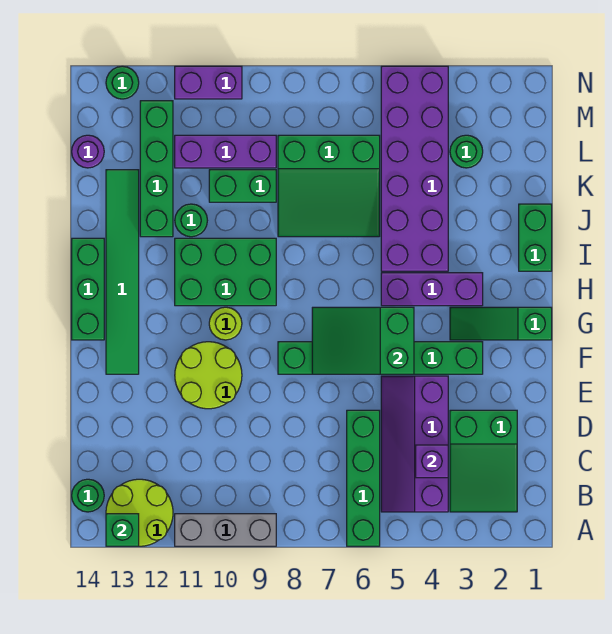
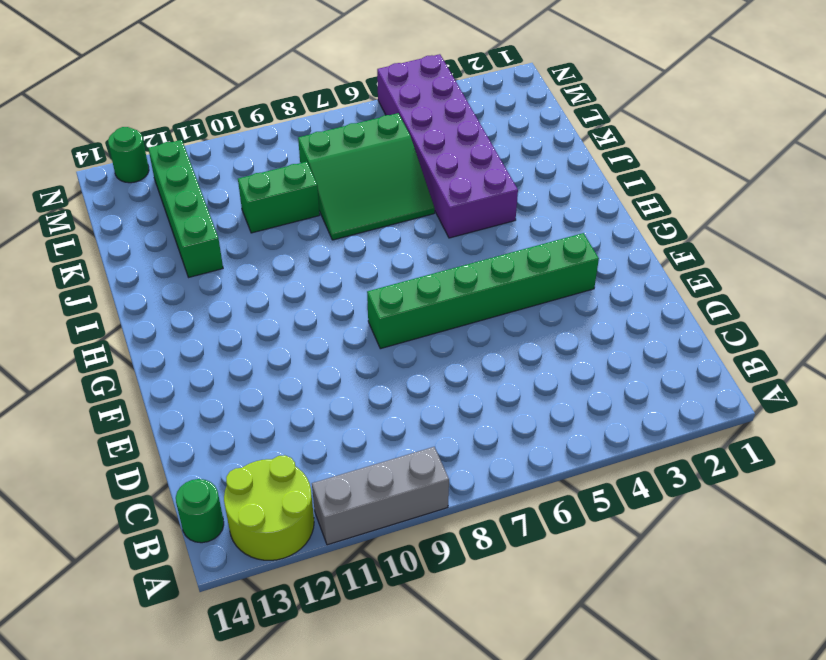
none -> green brick A6:D6 level 1
none -> green slope B2:D3 level 1 top D
none -> purple slope B4:E5 level 1 top 4

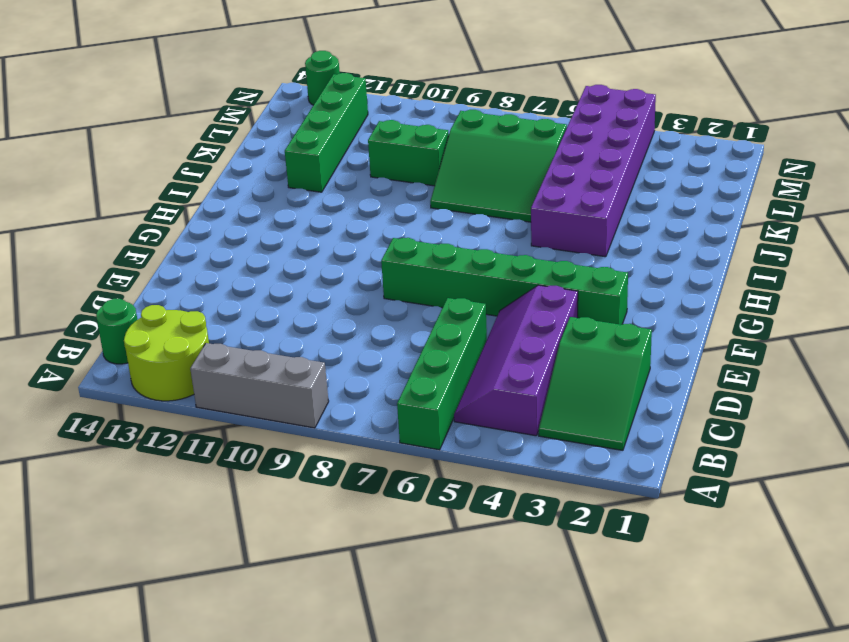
none -> lime round brick E10:F11 level 1
none -> green tile F13:K13 level 1
none -> green slope G1:G3 level 1 top 1

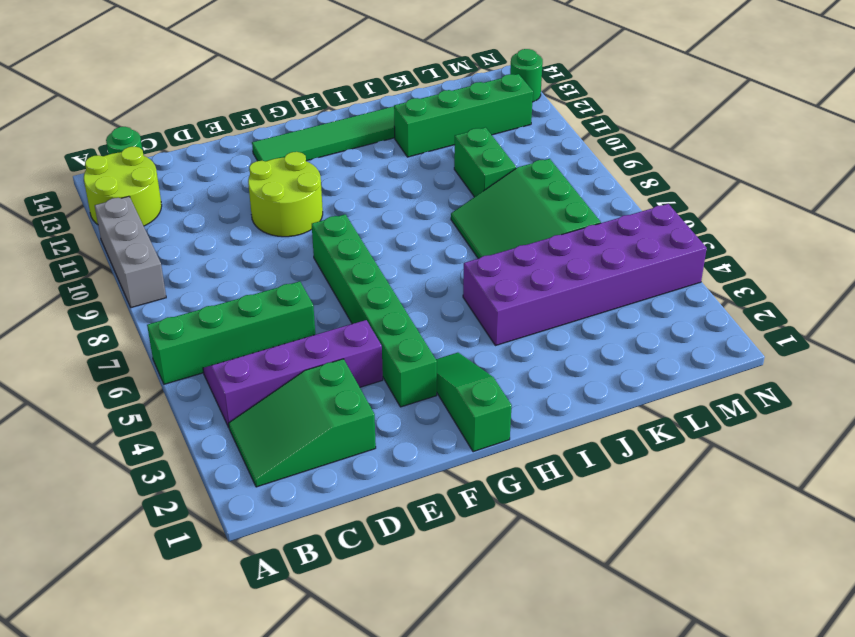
none -> lime round brick G10 level 1
none -> green brick G14:I14 level 1
none -> purple brick H3:H5 level 1

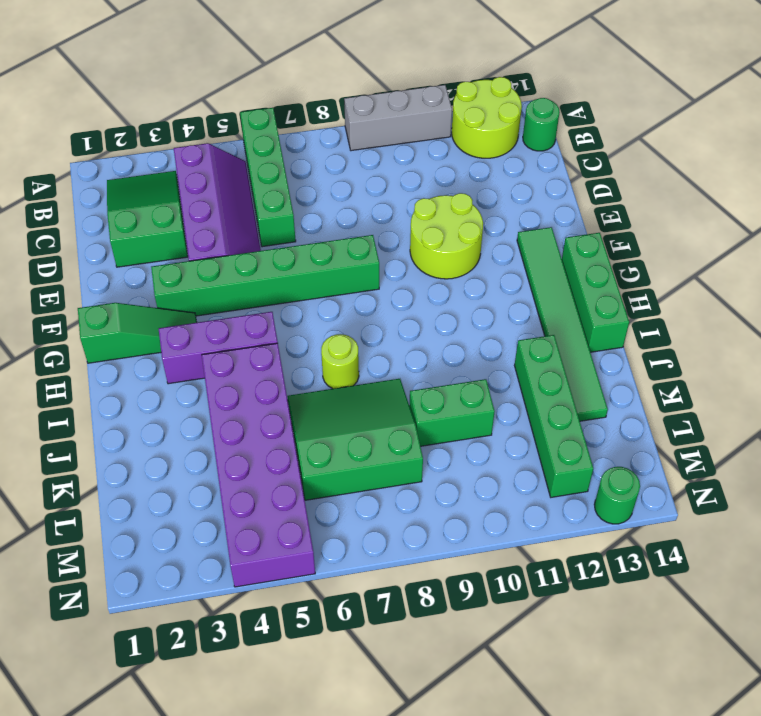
lime round brick I7 level 1 -> lime round brick G10 level 1
none -> green brick H9:I11 level 1
none -> green brick I1:J1 level 1
none -> green round brick J11 level 1

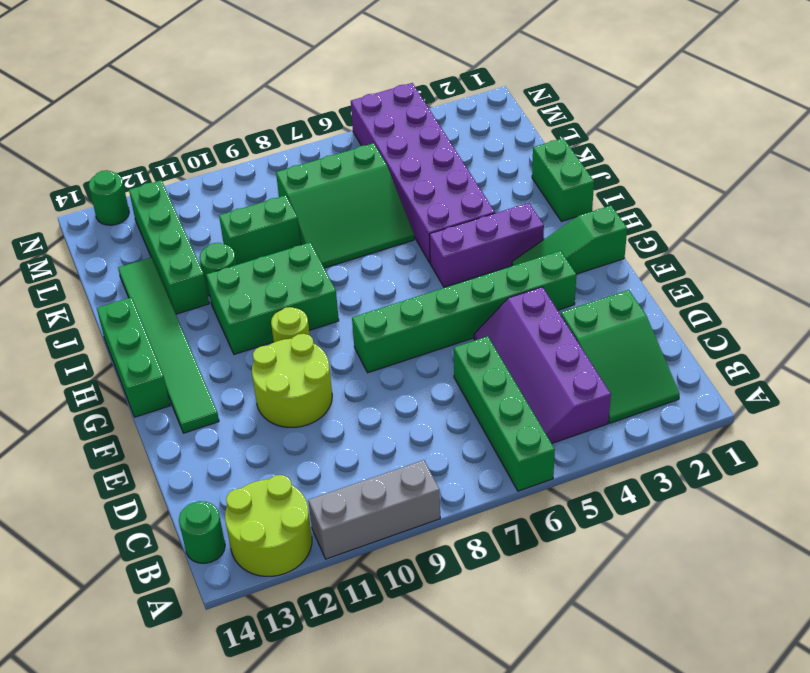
none -> green round brick L3 level 1
none -> purple brick L9:L11 level 1
none -> purple round brick L14 level 1

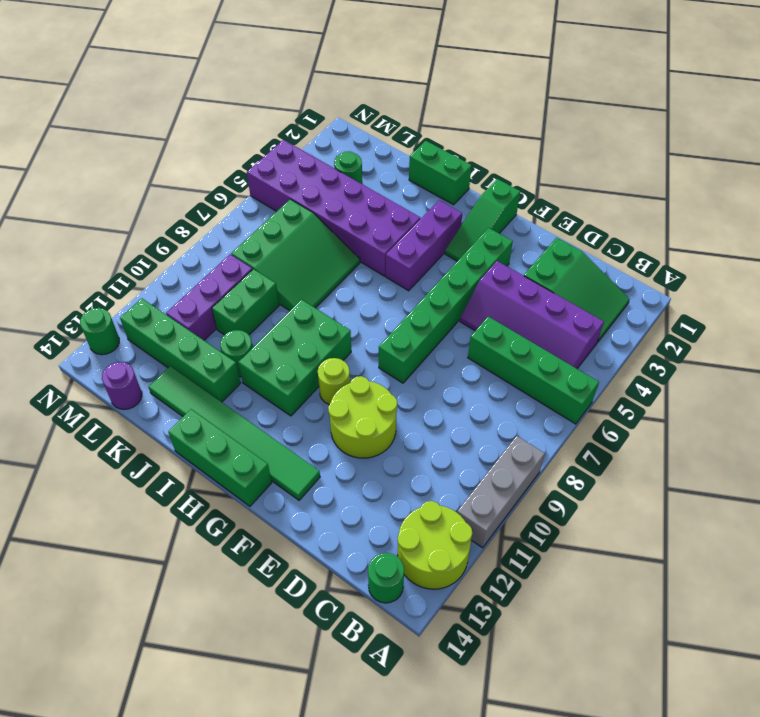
none -> purple brick N10:N11 level 1
none -> green brick A13 level 2
none -> purple brick C4 level 2

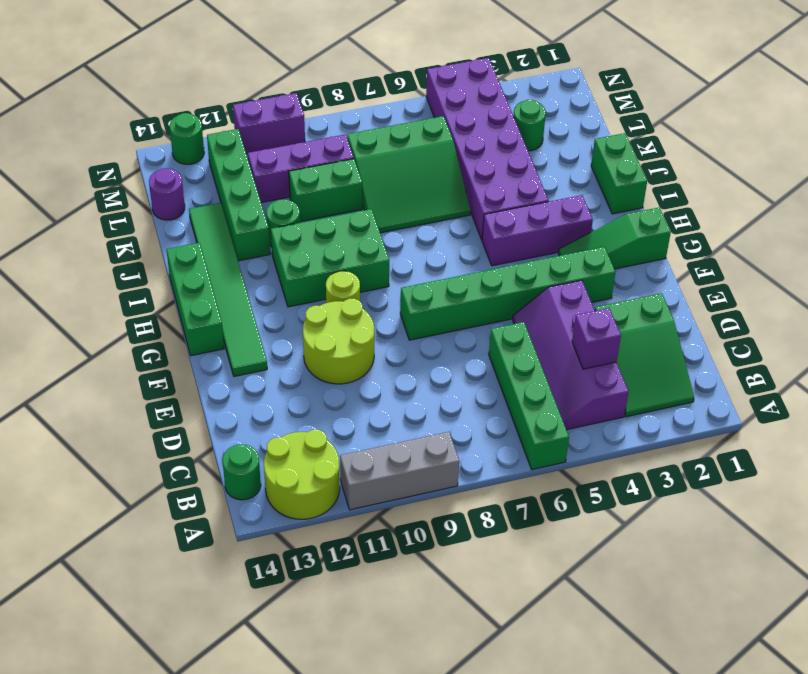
none -> green brick A13 level 2
none -> green slope F5:G7 level 2 top 5

